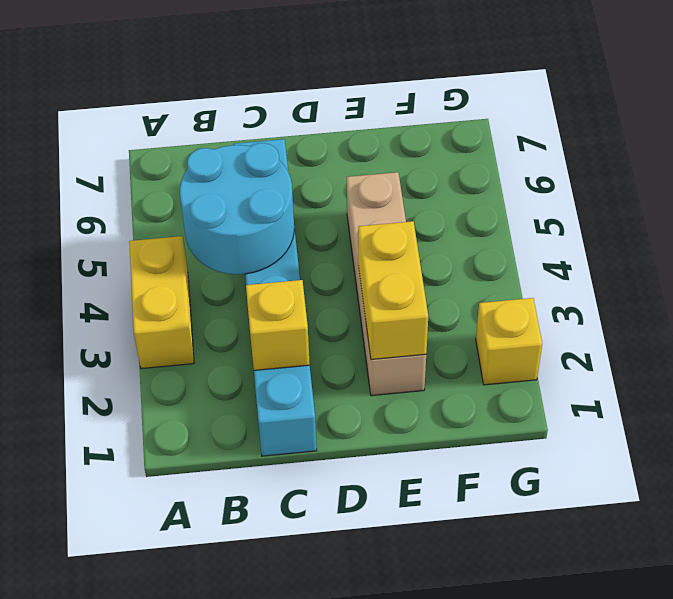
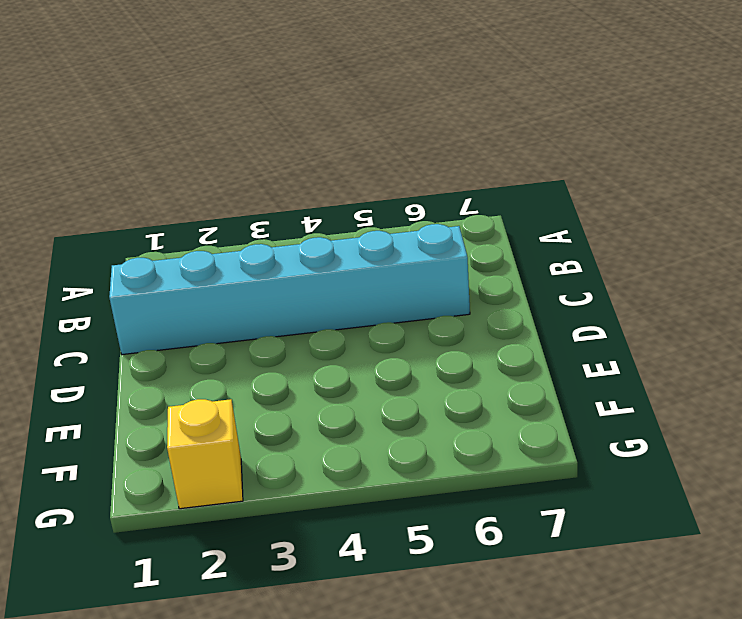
none -> yellow brick A3:A4 level 1
none -> tan brick E2:E5 level 1

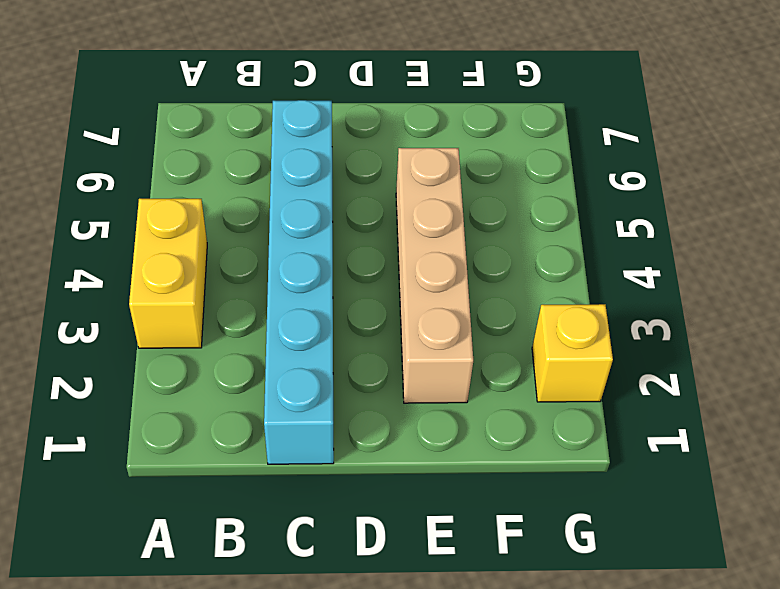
none -> cyan round brick B4:C5 level 2
none -> yellow brick C2 level 2

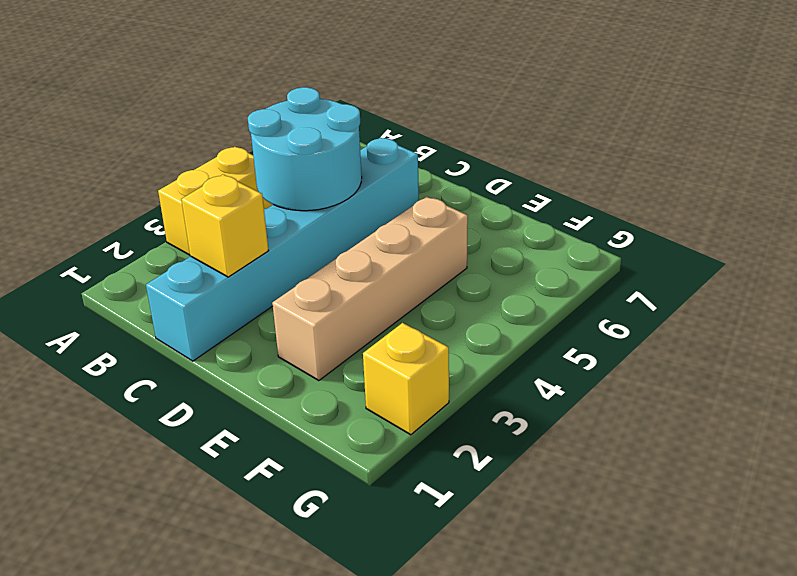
none -> yellow brick E2:E3 level 2

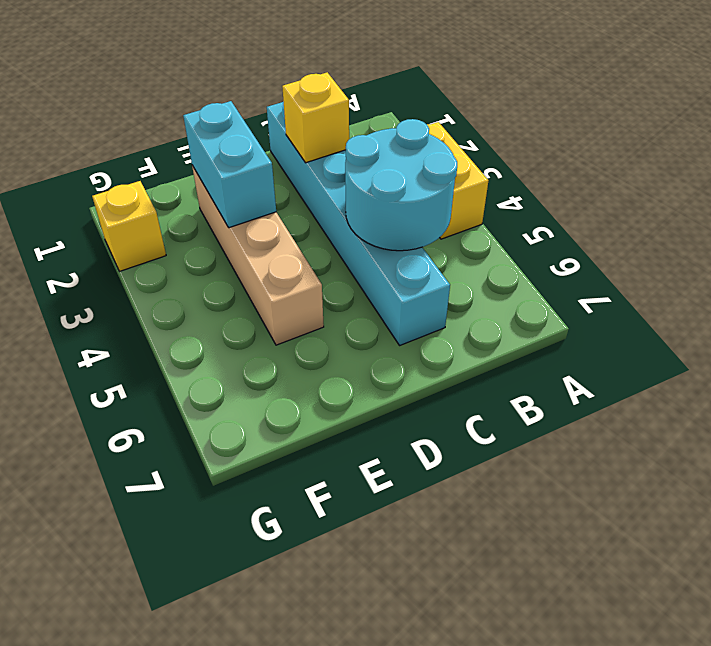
cyan brick E2:E3 level 2 -> yellow brick E2:E3 level 2

